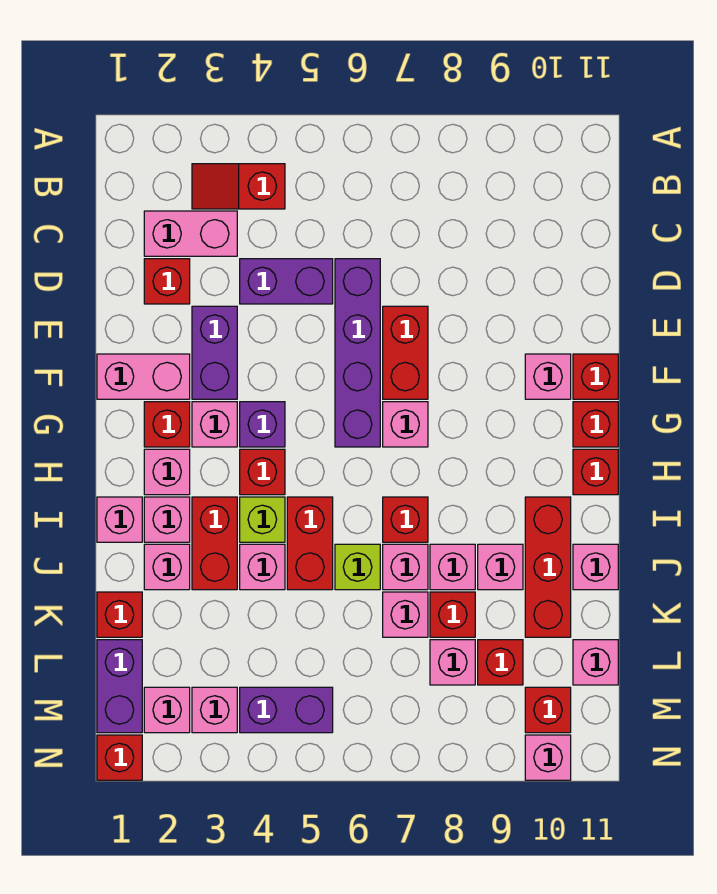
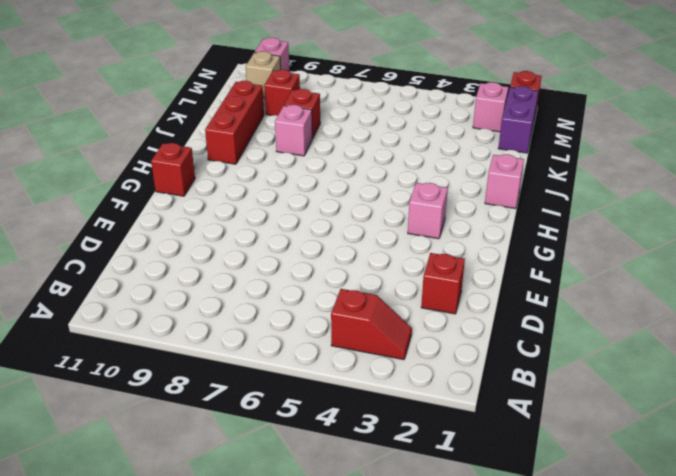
tan brick M10 level 1 -> red brick M10 level 1
none -> pink brick C2:C3 level 1
none -> purple brick D4:D5 level 1
none -> purple brick D6:G6 level 1
none -> purple brick E3:F3 level 1

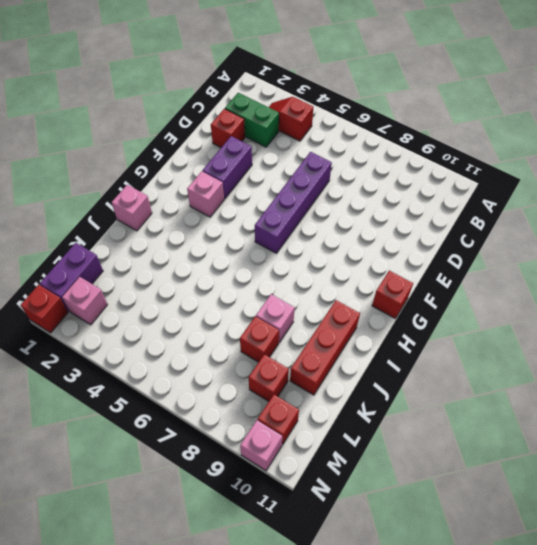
green brick C2:C3 level 1 -> pink brick C2:C3 level 1
none -> purple brick D4:D5 level 1
none -> red brick E7:F7 level 1
none -> pink brick F1:F2 level 1
none -> pink brick F10 level 1

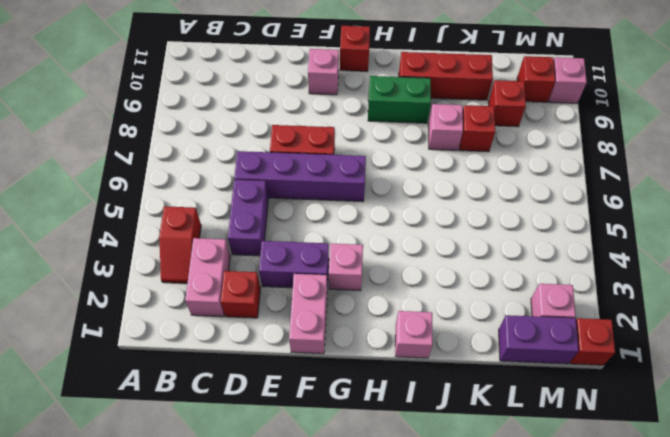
green brick H9:I9 level 1 -> none
none -> red brick F11 level 1
none -> red brick G2 level 1
none -> purple brick G4 level 1
none -> pink brick G7 level 1

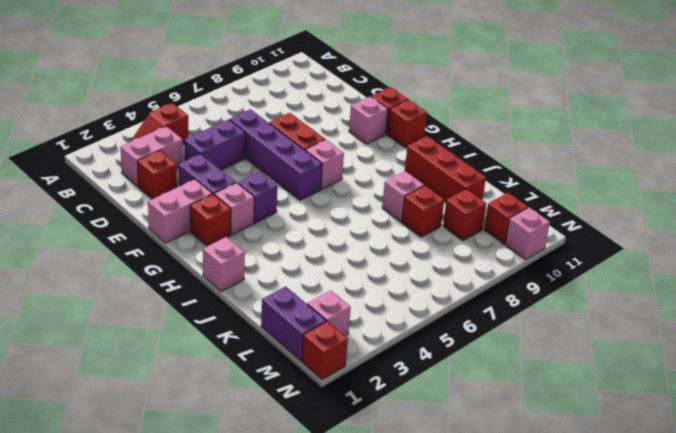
none -> pink brick H2 level 1
none -> red brick H4 level 1
none -> red brick H11 level 1
none -> pink brick I2 level 1

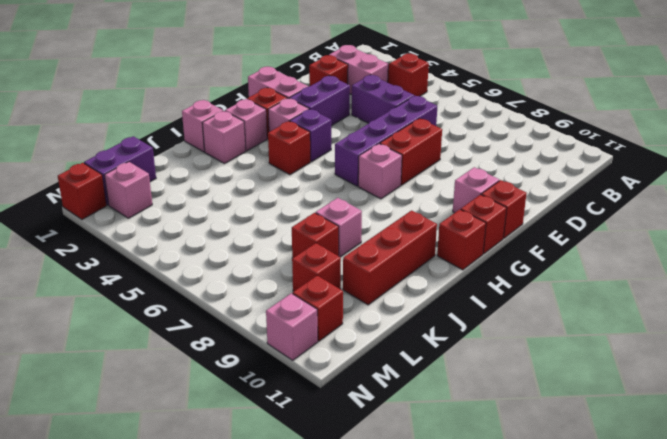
none -> red brick I3:J3 level 1
none -> lime brick I4 level 1
none -> red brick I5:J5 level 1
none -> red brick I7 level 1

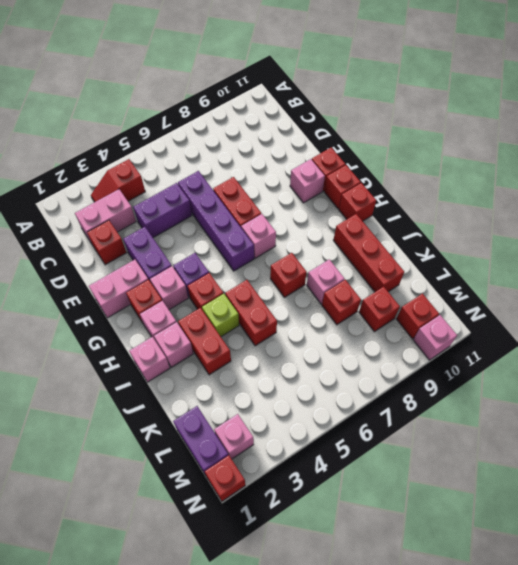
none -> pink brick J2 level 1
none -> pink brick J4 level 1
none -> lime brick J6 level 1
none -> pink brick J7 level 1

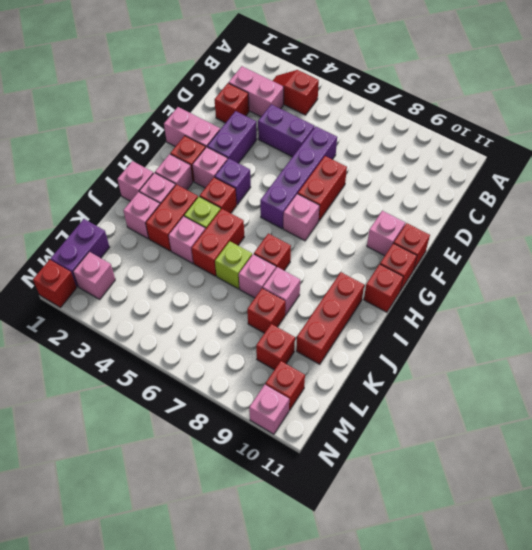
none -> pink brick J9 level 1
none -> pink brick J11 level 1
none -> red brick K1 level 1
none -> pink brick K7 level 1

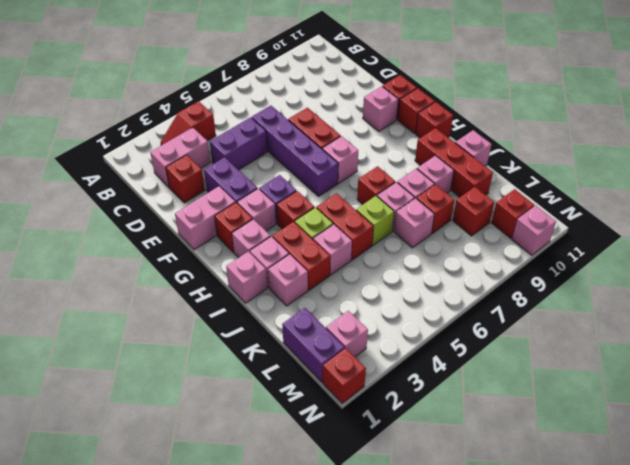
none -> red brick K1 level 1
none -> pink brick L8 level 1
none -> pink brick L11 level 1
none -> pink brick M3 level 1

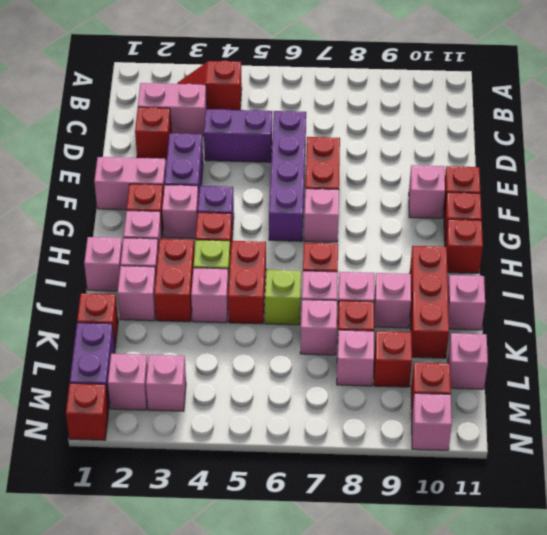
none -> purple brick M4:M5 level 1

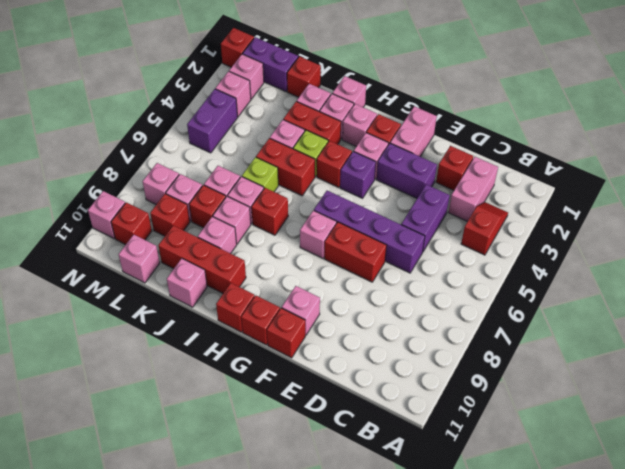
pink brick M8 level 1 -> none

